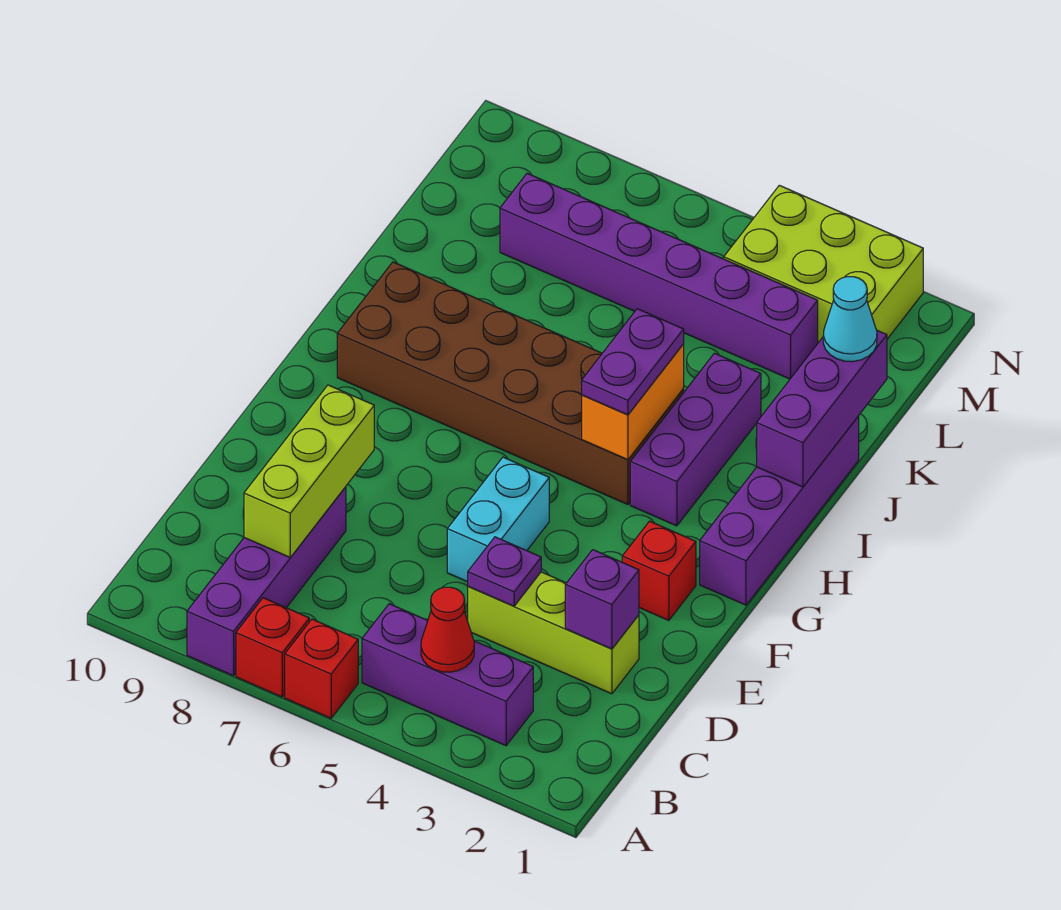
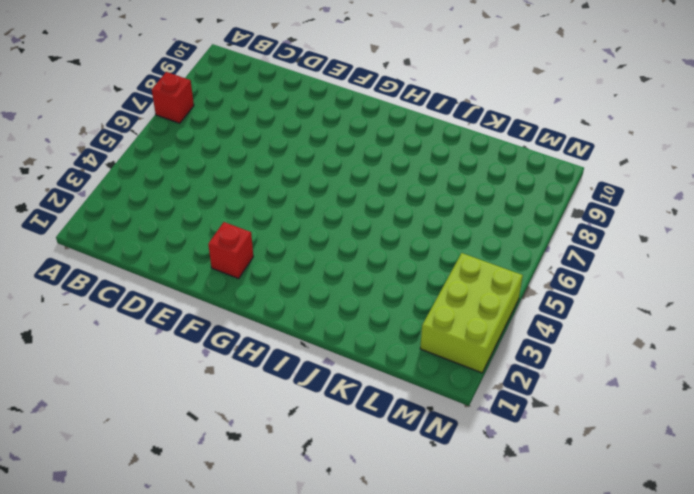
none -> red brick A6 level 1
none -> purple brick A8:D8 level 1
none -> purple brick B3:B5 level 1

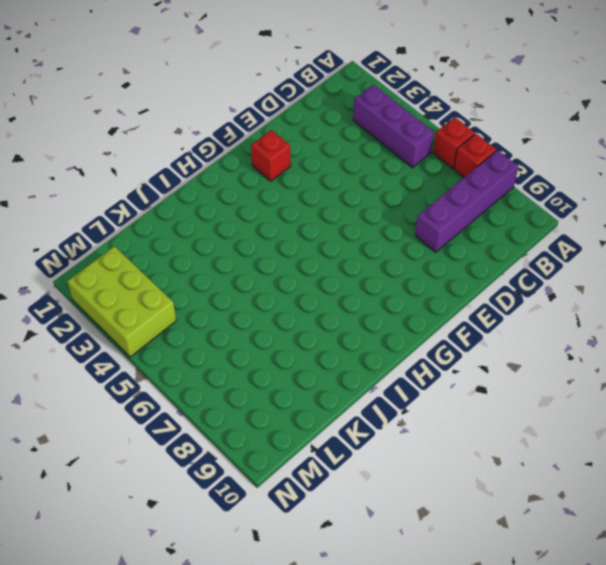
none -> lime brick D2:D4 level 1
none -> cyan brick E5:F5 level 1
none -> purple brick G1:J1 level 1

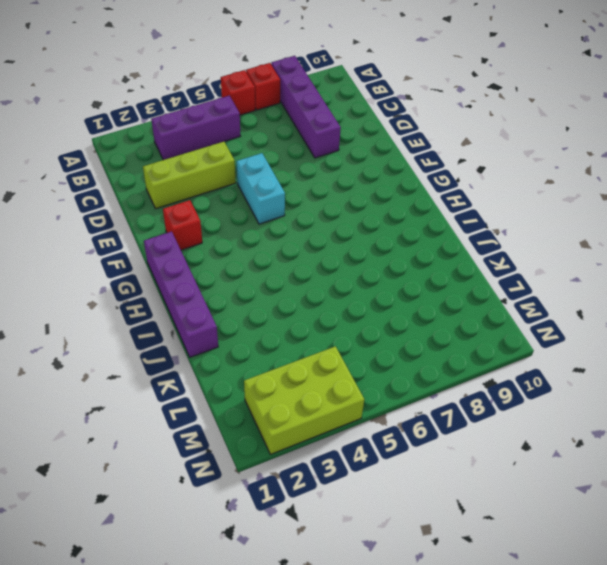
none -> purple brick H3:J3 level 1
none -> brown brick H4:I9 level 1
none -> purple brick L3:L8 level 1

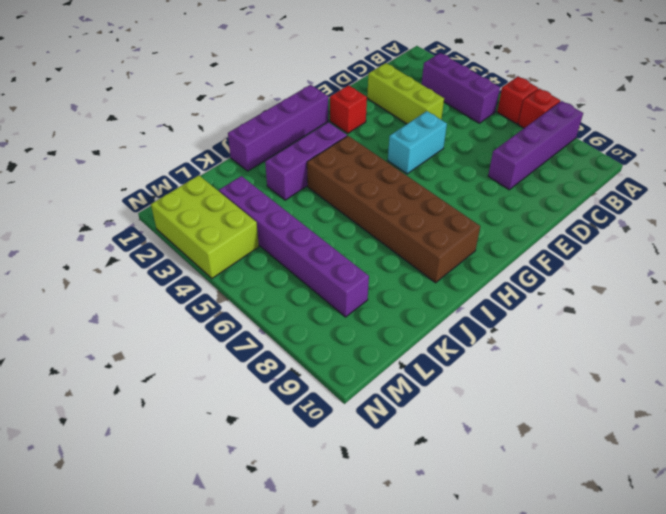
none -> red cone B4 level 2
none -> lime brick C8:E8 level 2
none -> purple brick D2 level 2

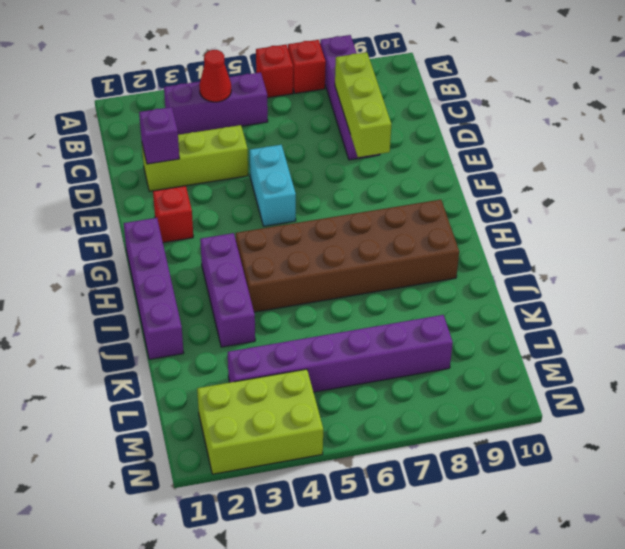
none -> purple plate D4 level 2
none -> orange brick H4:I4 level 2
none -> purple brick I1:K1 level 2

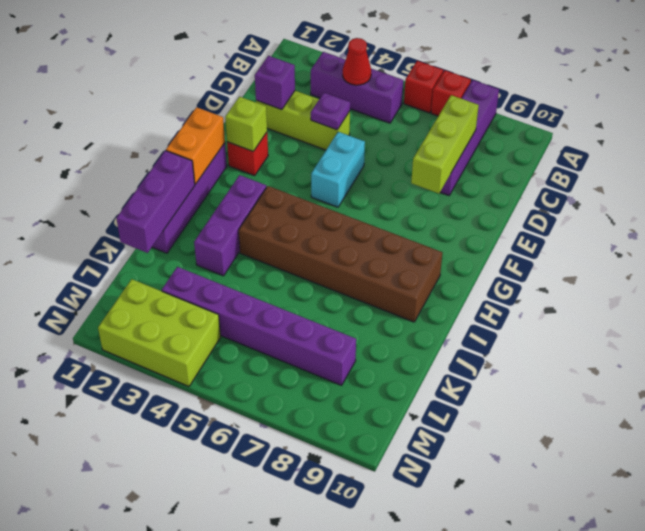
lime brick F2 level 2 -> none
orange brick G1:H1 level 2 -> orange brick H4:I4 level 2
none -> purple plate H4:I4 level 3
none -> cyan cone K1 level 3

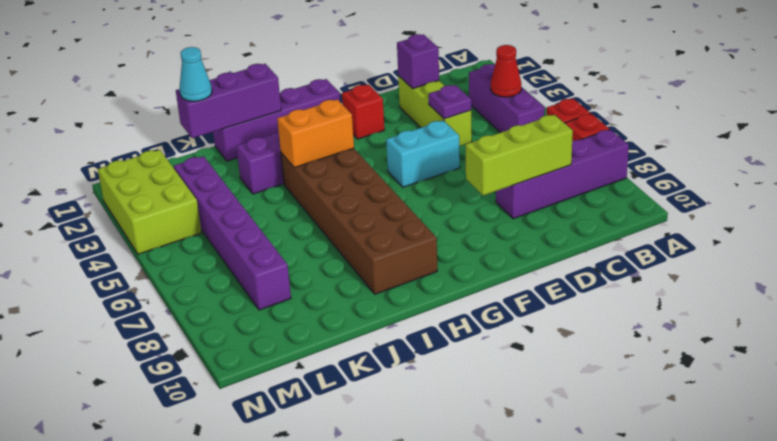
none -> purple plate H4:I4 level 3

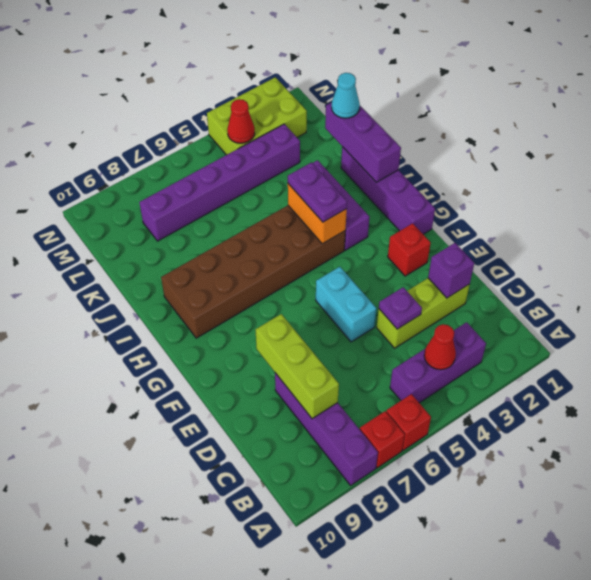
red cone M4 level 2 -> none

